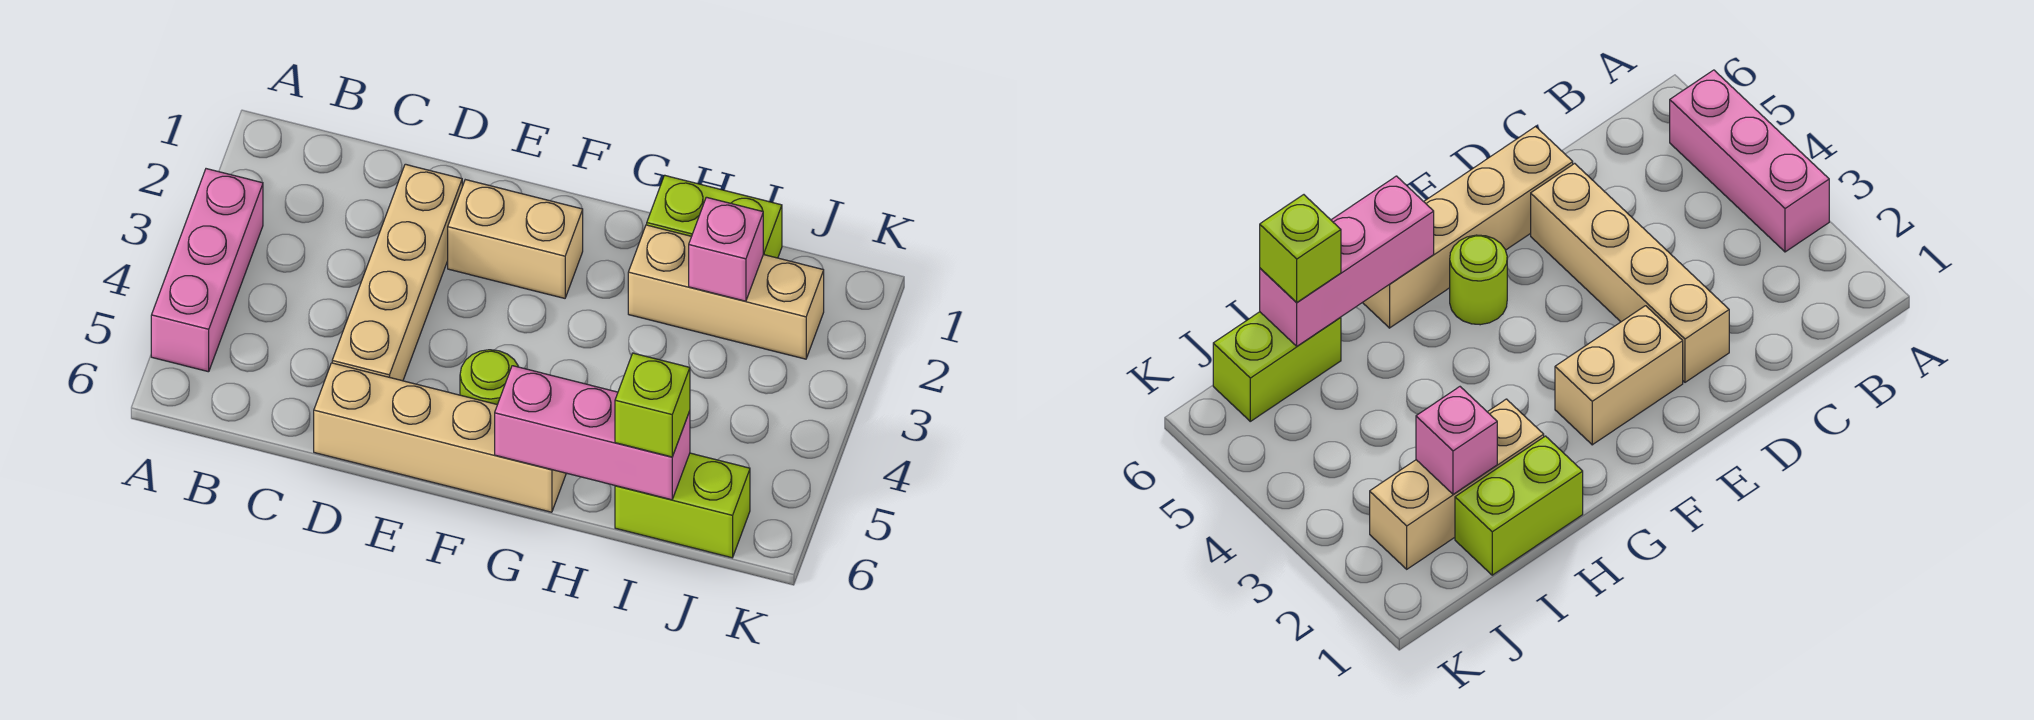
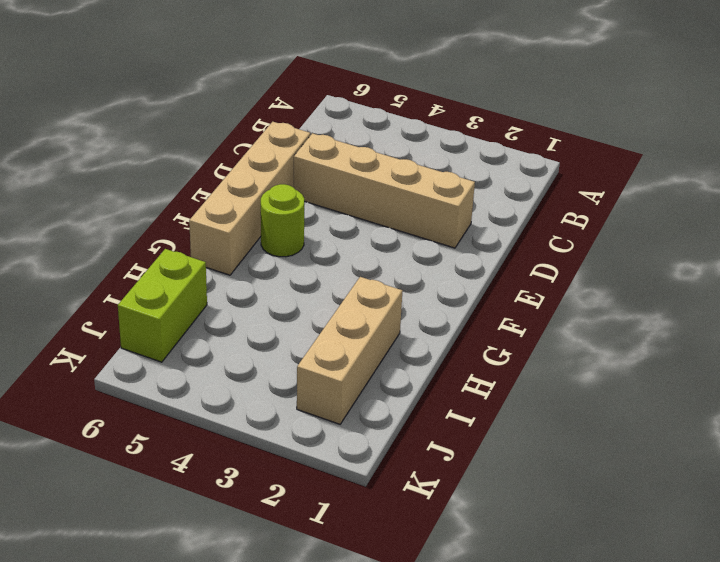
none -> pink brick A3:A5 level 1
none -> tan brick E2:F2 level 1

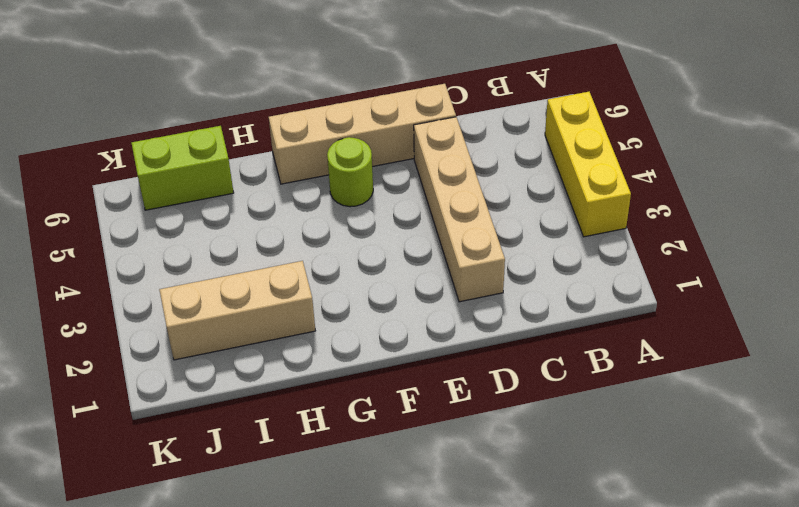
yellow brick A3:A5 level 1 -> pink brick A3:A5 level 1
none -> tan brick E2:F2 level 1
none -> lime brick H1:I1 level 1

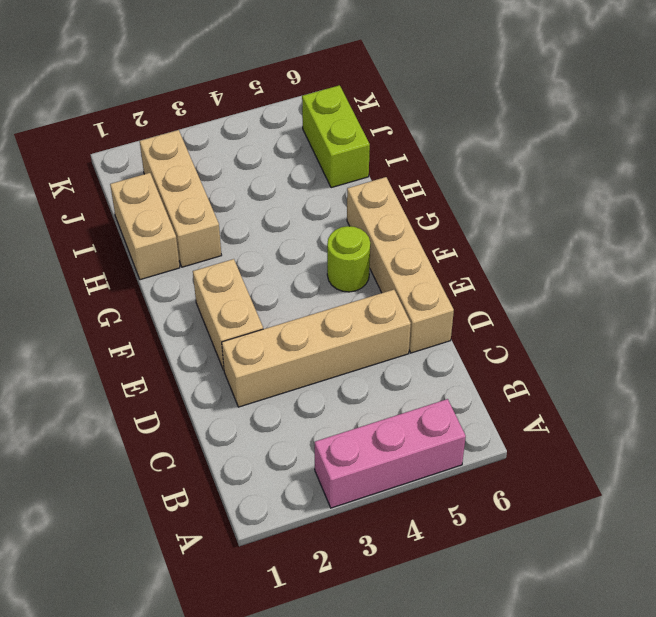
tan brick H1:I1 level 1 -> lime brick H1:I1 level 1
none -> pink brick G6:I6 level 2
none -> pink brick I2 level 2

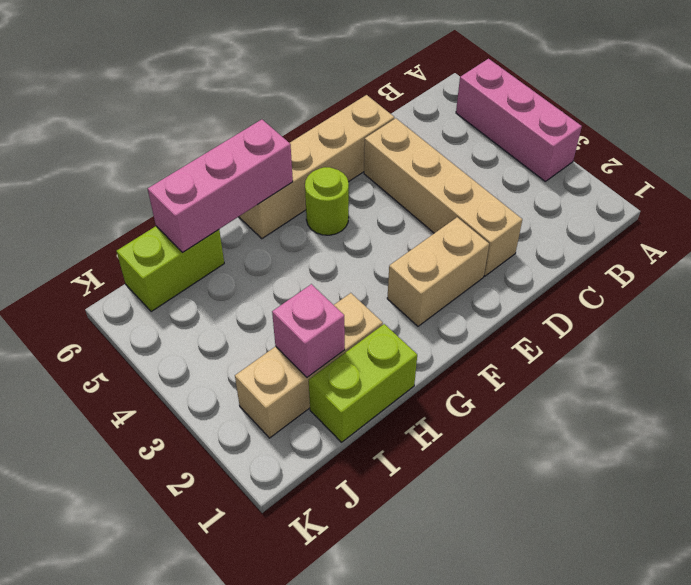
none -> lime brick I6 level 3

